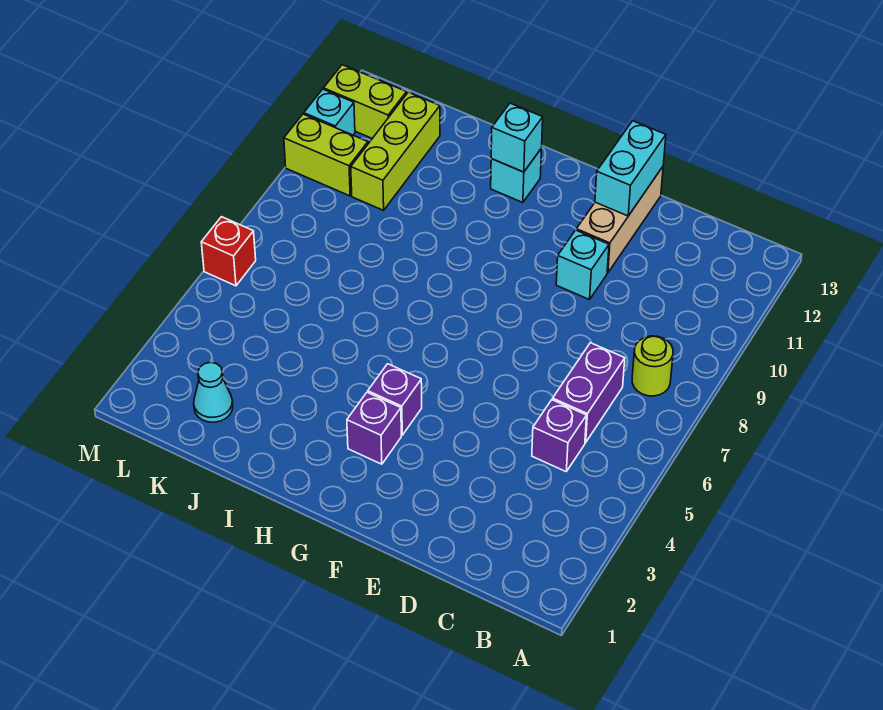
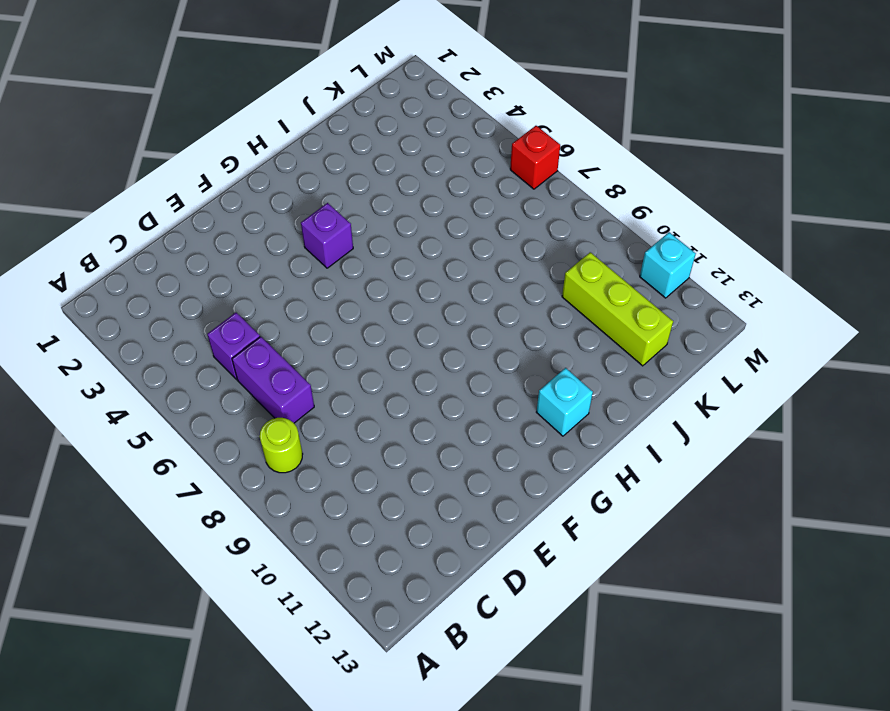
none -> cyan brick E10 level 1
none -> tan brick E11:E13 level 1
none -> purple brick G3 level 1

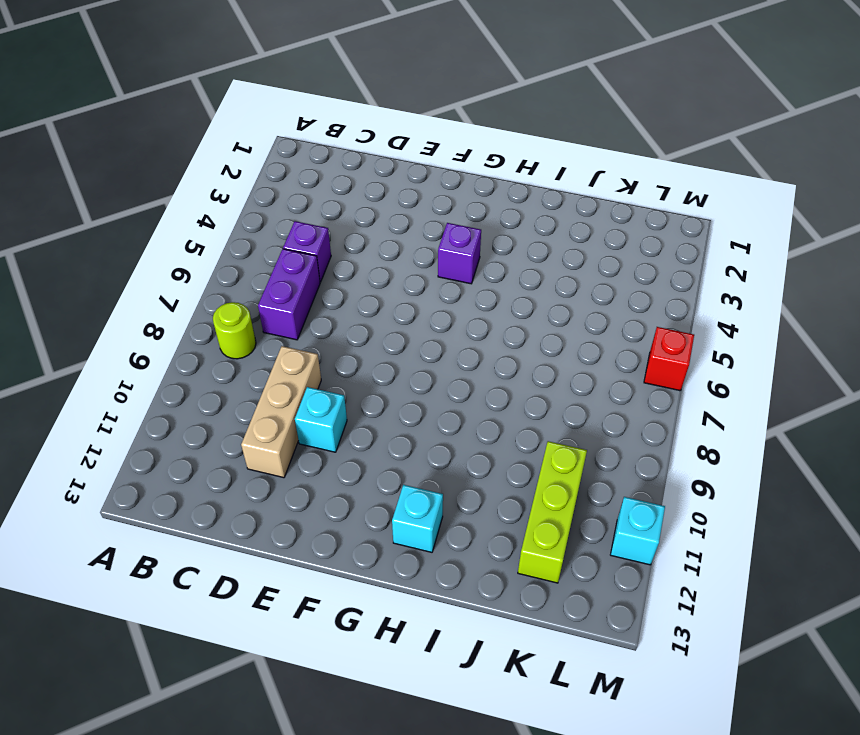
tan brick D9:D11 level 1 -> tan brick E11:E13 level 1
none -> purple brick G3 level 1
none -> cyan cone K2 level 1
none -> lime brick L10:M10 level 1

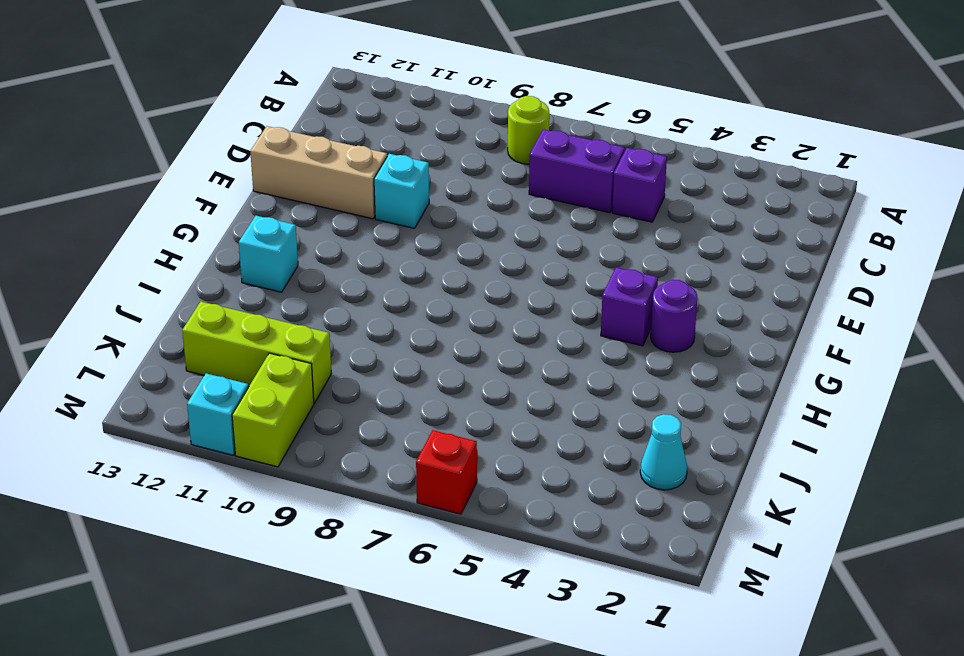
purple round brick G3 level 1 -> purple brick G3 level 1
none -> lime brick L12:M12 level 1
none -> cyan brick E12:E13 level 2
none -> cyan brick H12 level 2

